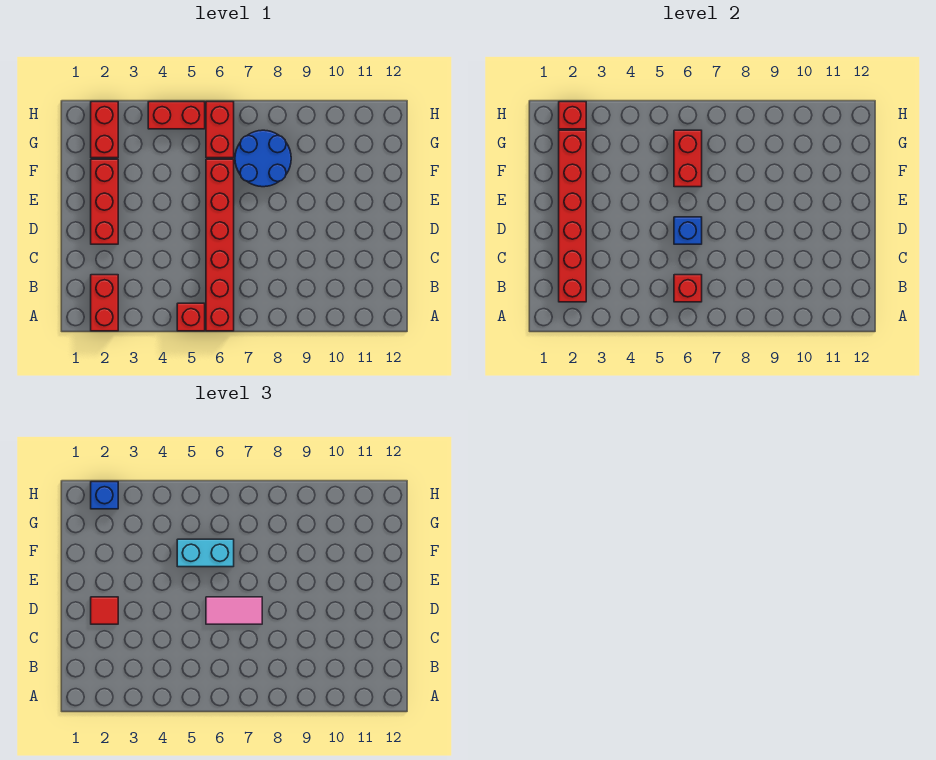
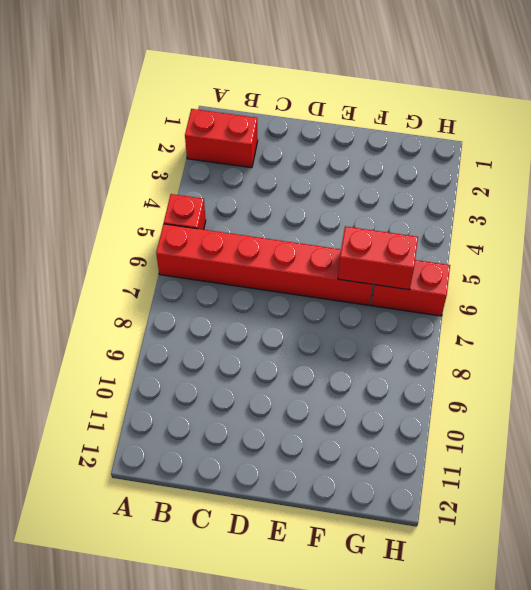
none -> red brick D2:F2 level 1
none -> blue round brick F7:G8 level 1
none -> red brick G2:H2 level 1

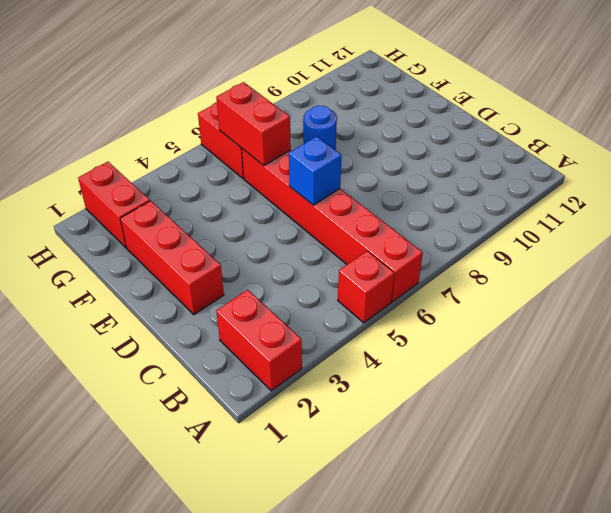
blue round brick F8 level 1 -> blue round brick F7:G8 level 1
none -> red brick H4:H5 level 1
none -> red brick B2:G2 level 2
none -> red brick B6 level 2

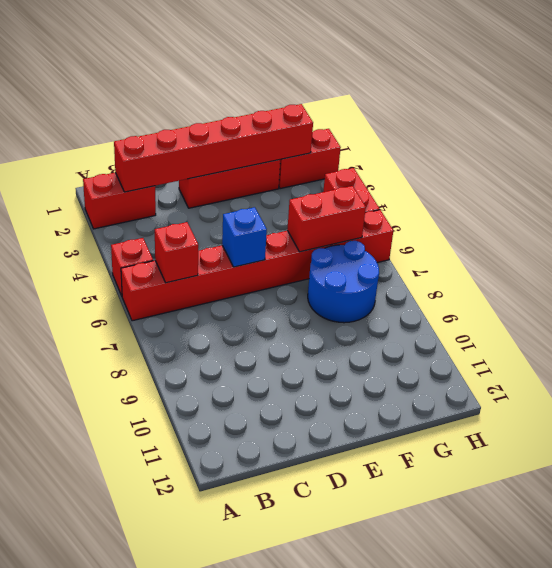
none -> red brick H2 level 2
none -> red tile D2 level 3
none -> pink tile D6:D7 level 3

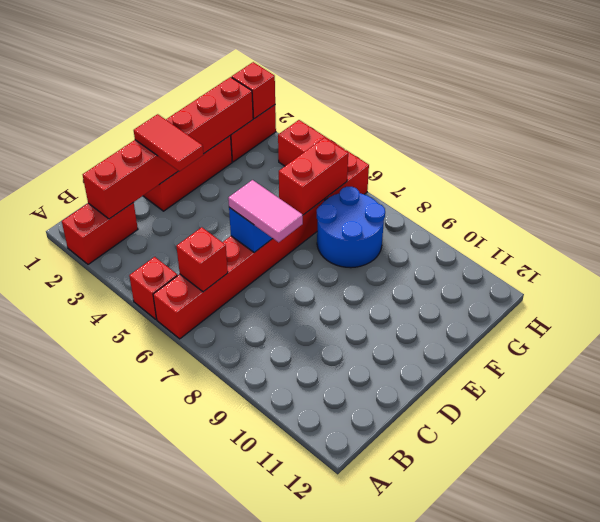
red tile D2:D3 level 3 -> red tile D2 level 3
none -> cyan brick F5:F6 level 3
none -> blue brick H2 level 3

